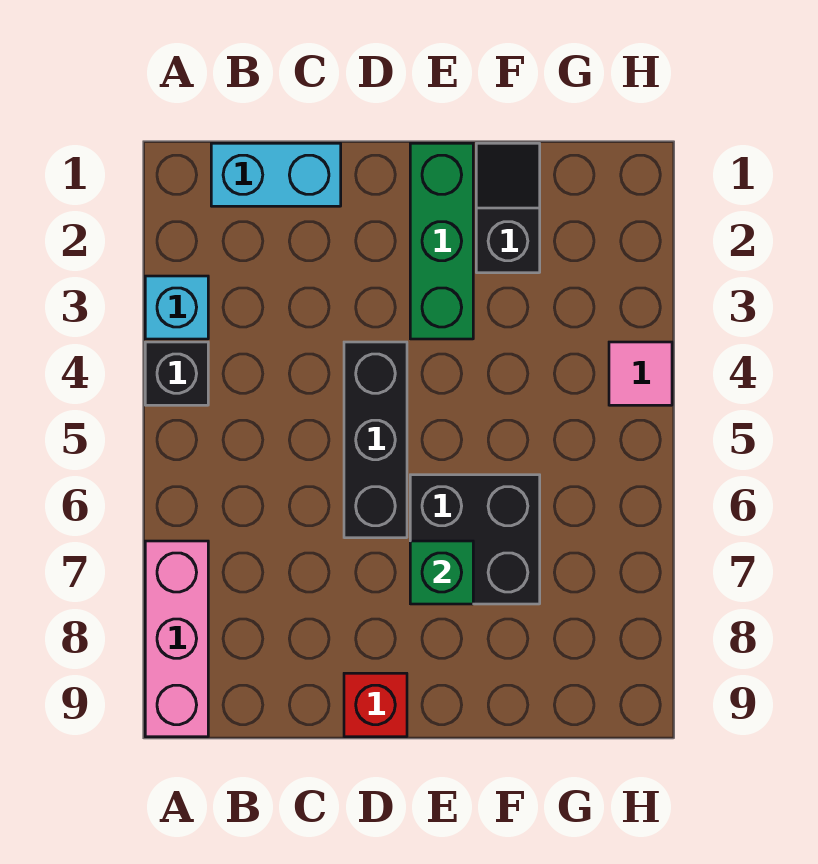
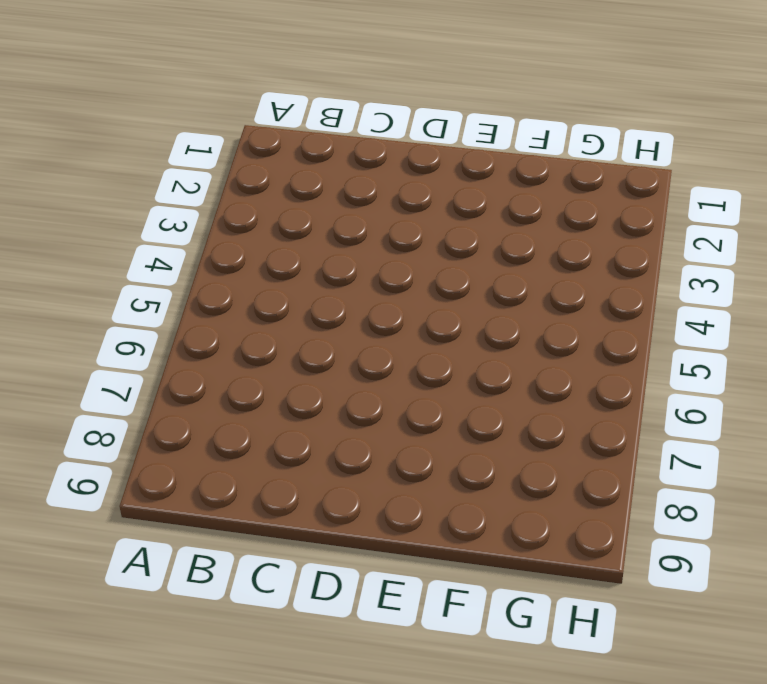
none -> cyan brick A3 level 1
none -> black brick A4 level 1

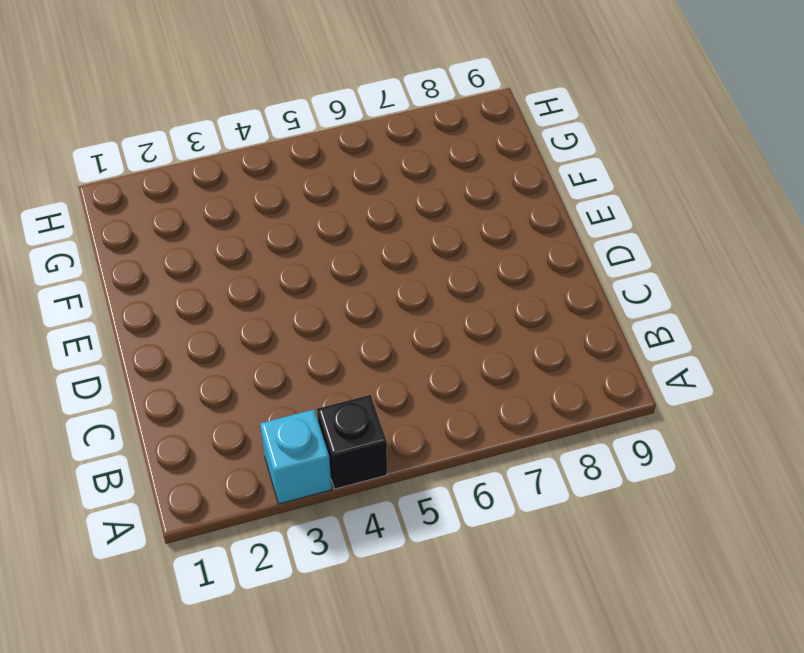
none -> pink brick A7:A9 level 1
none -> cyan brick B1:C1 level 1

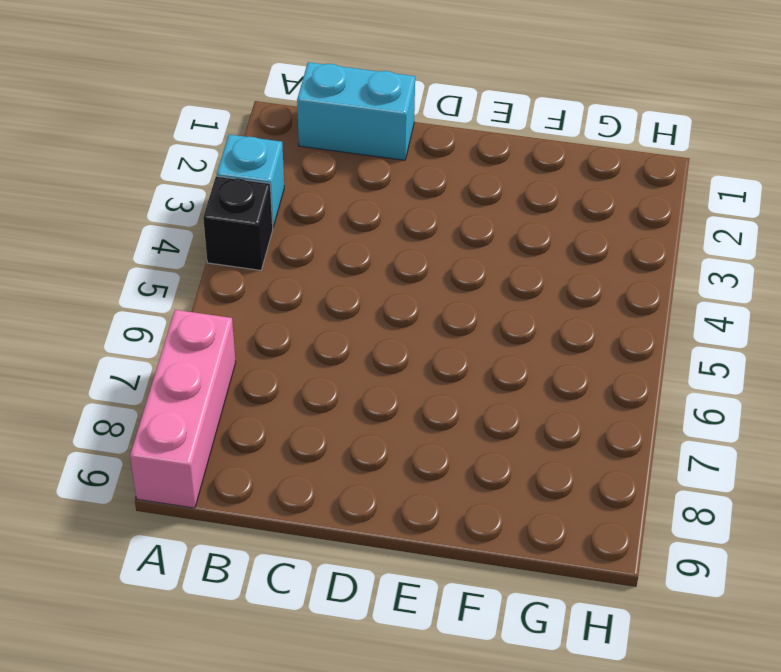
none -> black brick D4:D6 level 1
none -> red brick D9 level 1

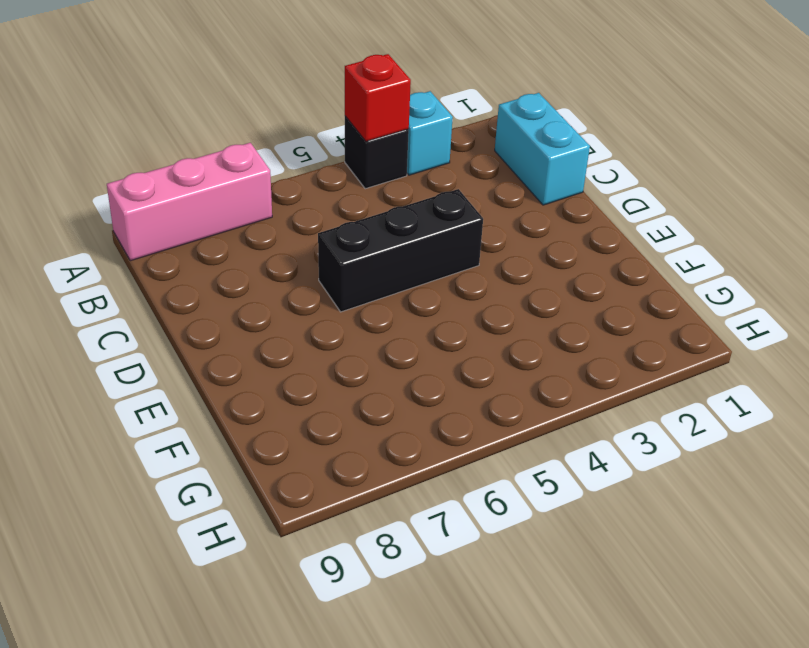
red brick A4 level 2 -> red brick D9 level 1
none -> green brick E1:E3 level 1
none -> black brick E6:F7 level 1

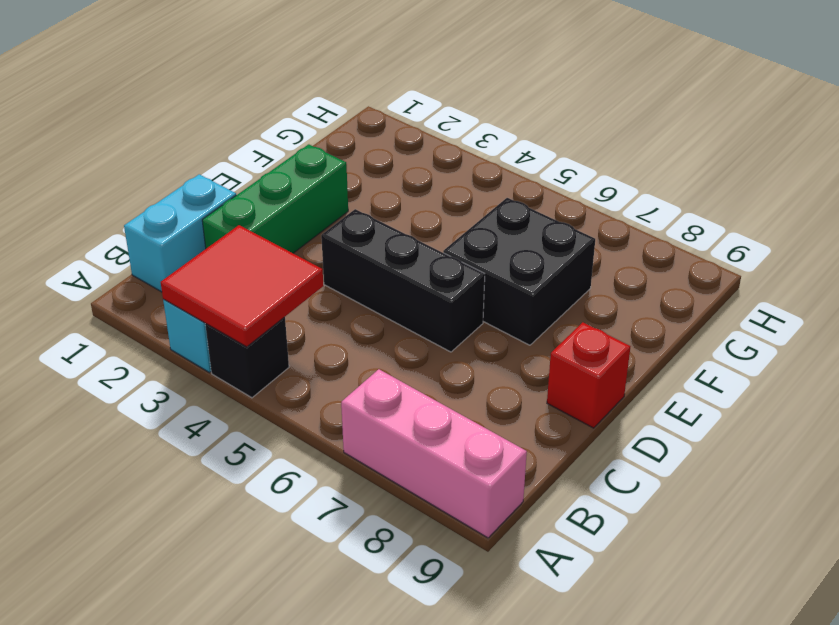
red tile A3:B4 level 2 -> none
green brick C2:E2 level 1 -> green brick E1:E3 level 1
none -> black slope F1:F2 level 1 top 2
none -> pink tile H4 level 1

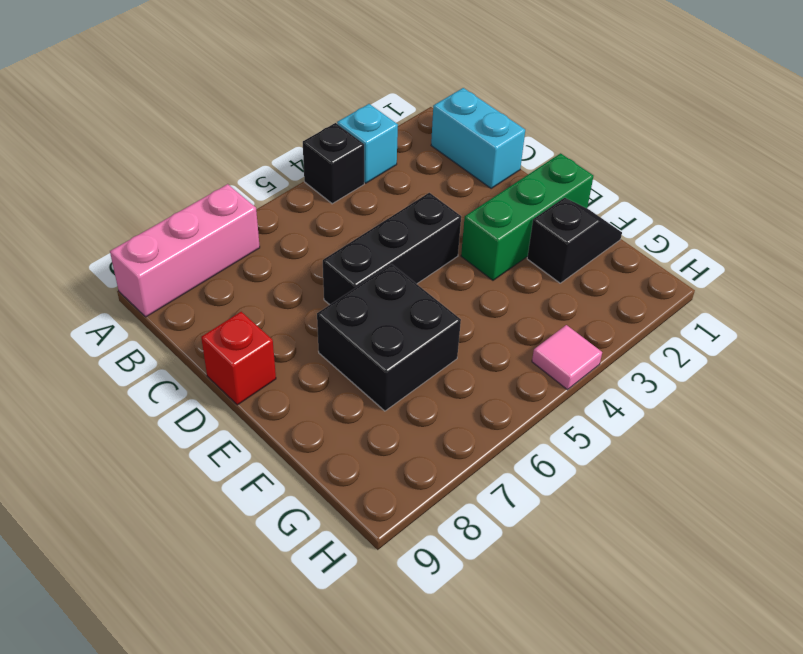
none -> green brick E7 level 2

